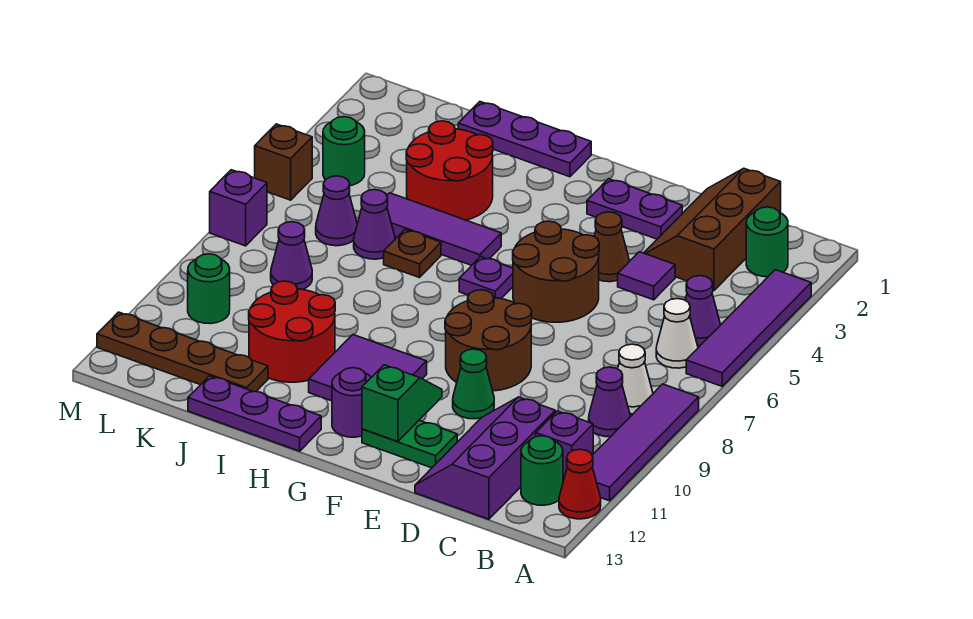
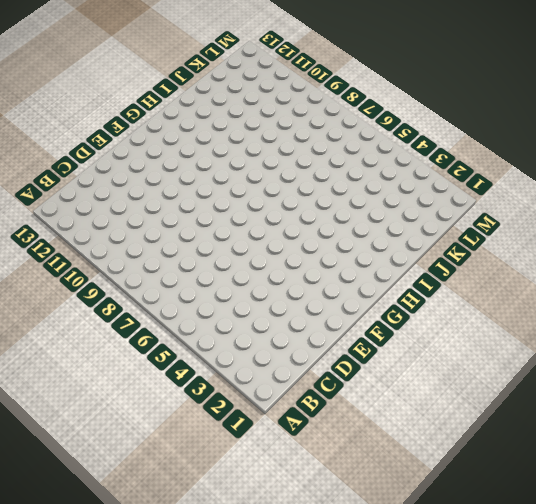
none -> purple tile A3:A6 level 1
none -> purple tile A8:A11 level 1
none -> red cone A12 level 1
none -> green round brick B2 level 1

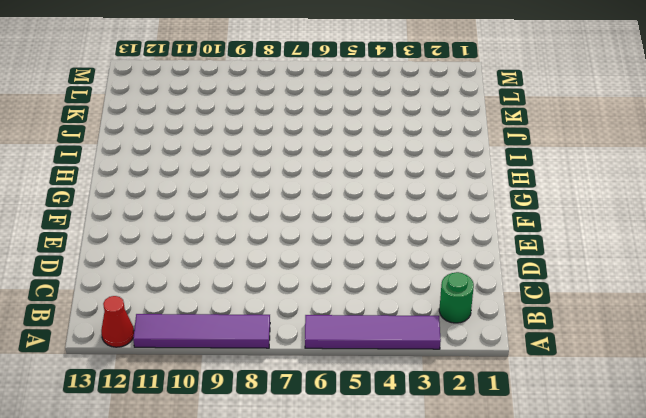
none -> purple cone B5 level 1
none -> white cone B6 level 1
none -> white cone B8 level 1
none -> purple cone B9 level 1

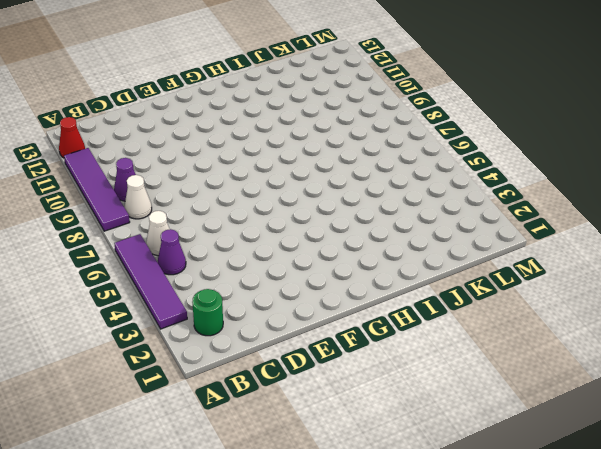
none -> purple brick B11 level 1
none -> green round brick B12 level 1
none -> brown slope C1:D3 level 1 top C
none -> purple slope C11:D13 level 1 top C

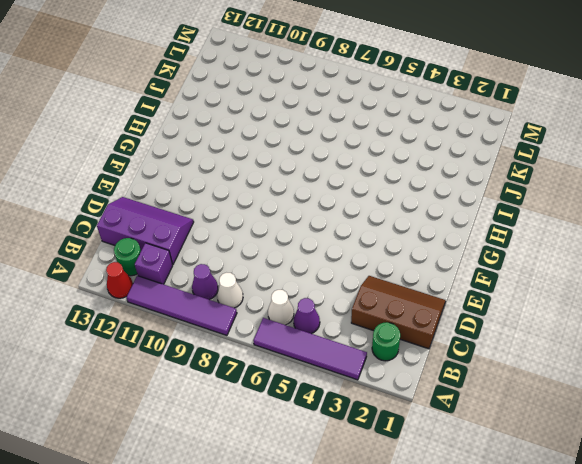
none -> purple tile D4 level 1
none -> purple plate E2:F2 level 1
none -> brown cone E4 level 1
none -> brown round brick E5:F6 level 1

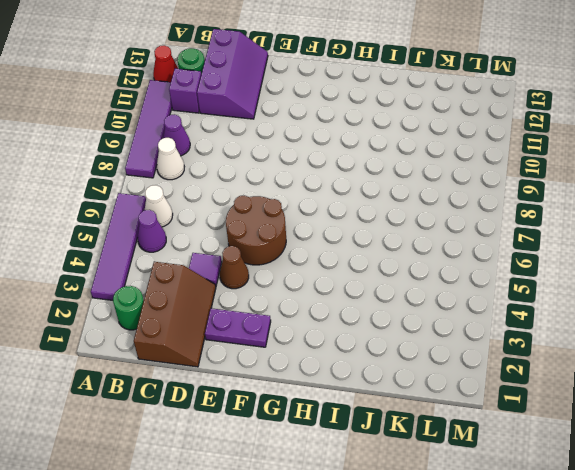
none -> brown round brick E8:F9 level 1
none -> green cone E10 level 1
none -> green plate E12:F12 level 1
none -> purple plate G6 level 1

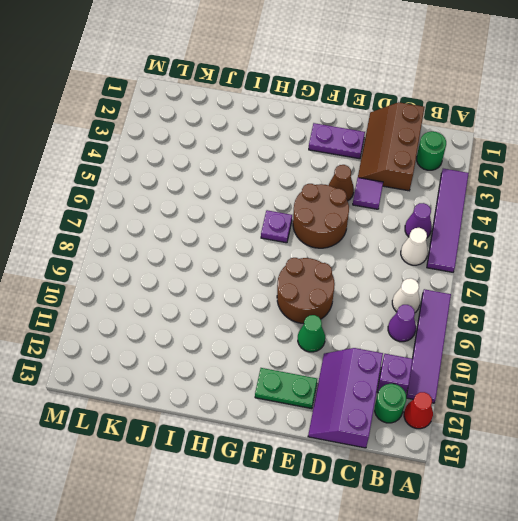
none -> purple tile G10:H11 level 1
none -> purple round brick G12 level 1
none -> purple plate H1:J1 level 1
none -> purple tile H5:J5 level 1

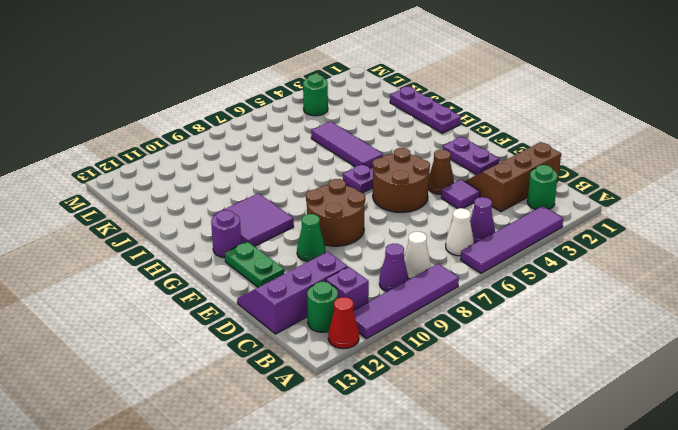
none -> purple plate H13:J13 level 1
none -> red round brick I3:J4 level 1
none -> brown plate I6 level 1
none -> red round brick I10:J11 level 1

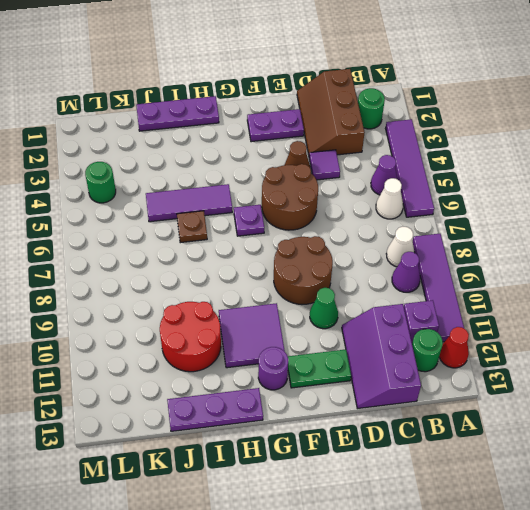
none -> red round brick I3:J4 level 1
none -> purple cone J6 level 1
none -> brown plate J12:M12 level 1
none -> purple cone K6 level 1

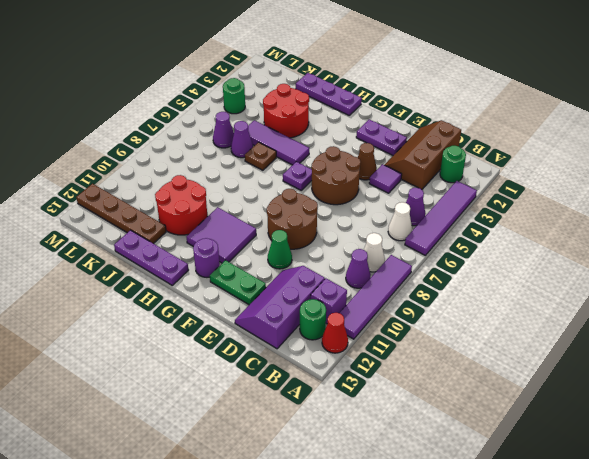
none -> purple cone K8 level 1
none -> green round brick L10 level 1
none -> brown brick M5 level 1
none -> purple brick M7 level 1

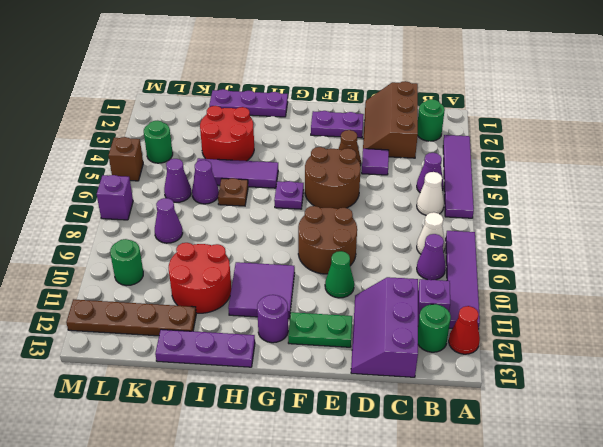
none -> green slope F11:F12 level 2 top 12

